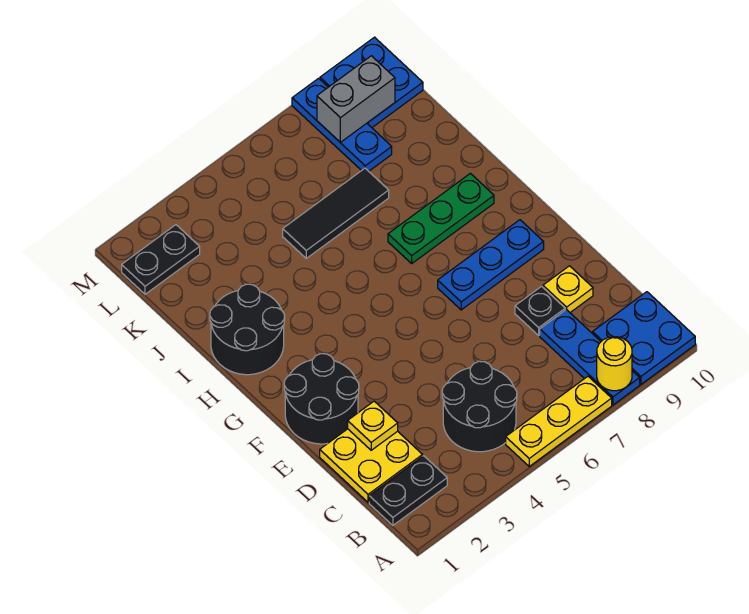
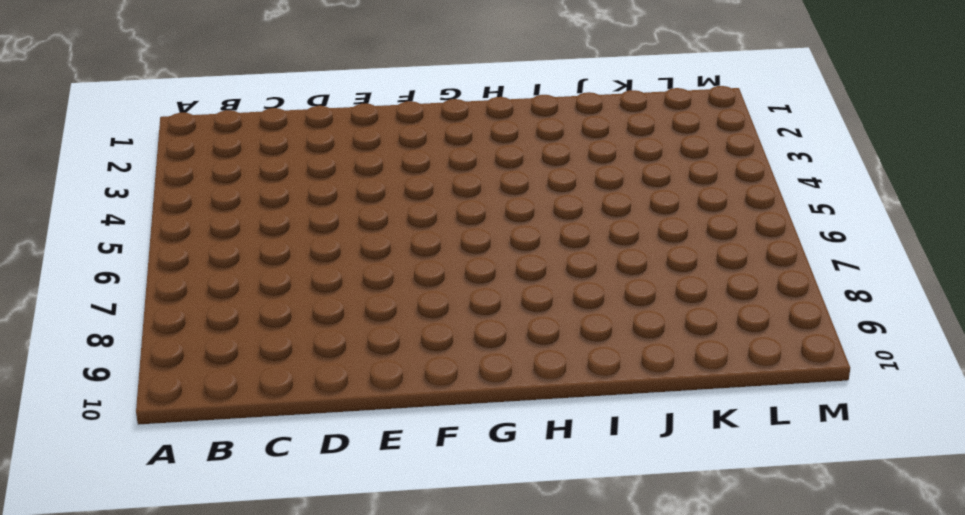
none -> yellow plate A5:A7 level 1
none -> blue plate A8:C8 level 1
none -> blue plate A9:B10 level 1

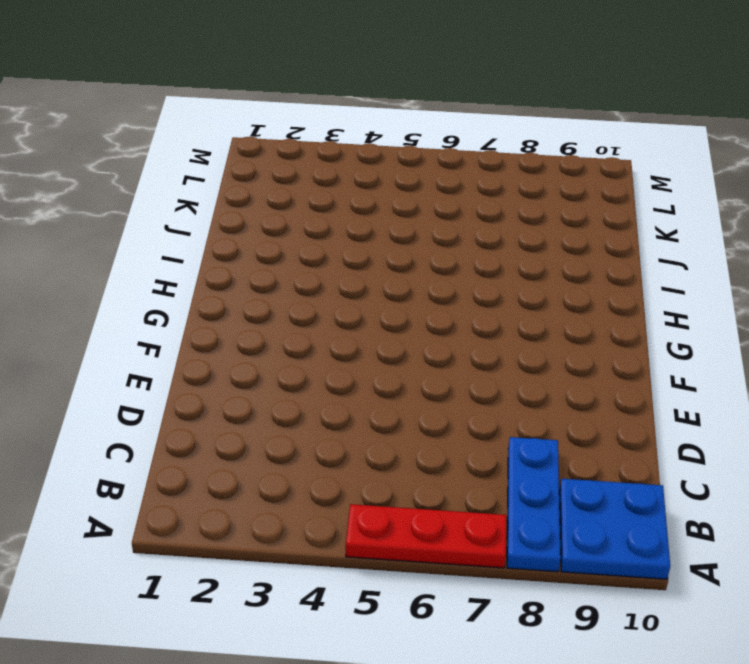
red plate A5:A7 level 1 -> yellow plate A5:A7 level 1
none -> black plate B1:B2 level 1
none -> black round brick B4:C5 level 1
none -> yellow plate C1:D2 level 1

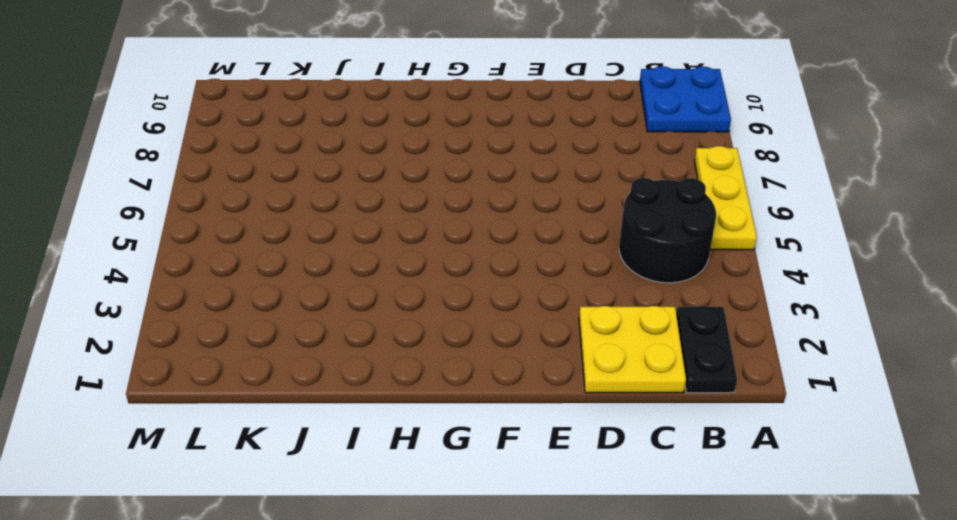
none -> blue plate A8:C8 level 1
none -> black plate D8 level 1
none -> yellow plate D9 level 1

